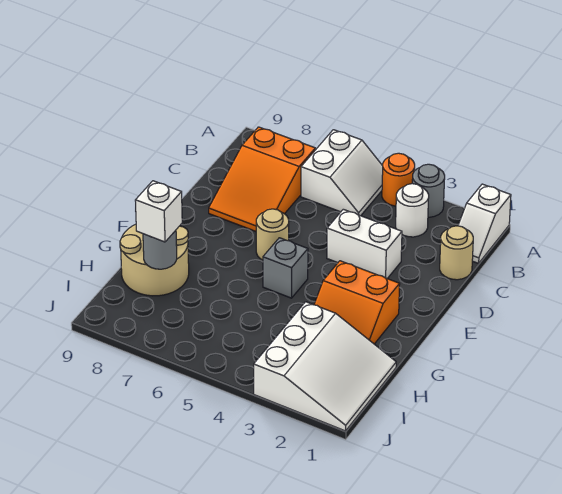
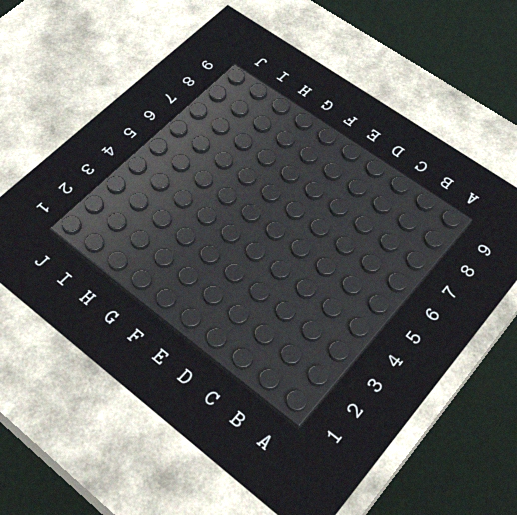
none -> white slope A1:B1 level 1 top A
none -> grey round brick A3 level 1
none -> orange round brick A4 level 1

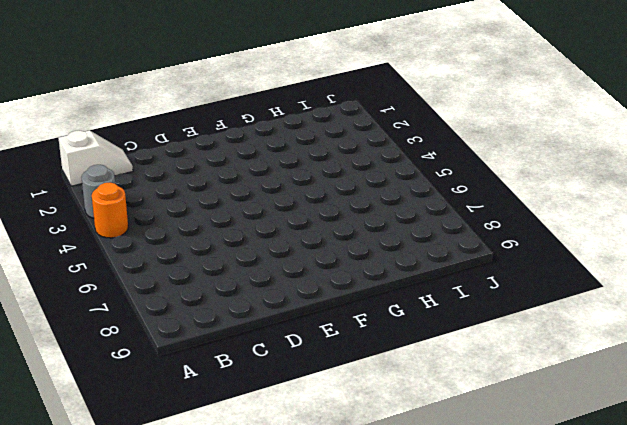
none -> white slope A5:B6 level 1 top 6
none -> white round brick B3 level 1
none -> orange slope B7:D8 level 1 top B

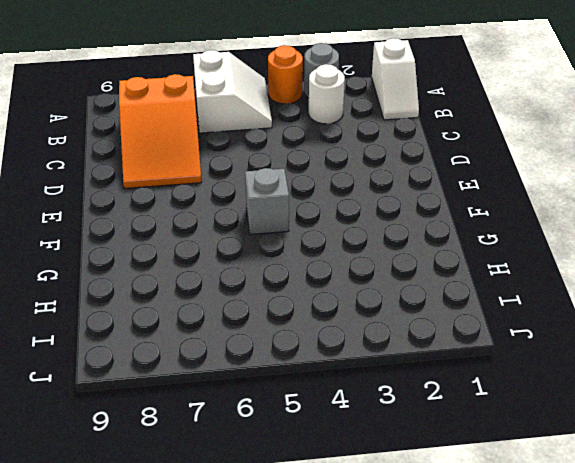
none -> tan round brick C1 level 1
none -> white brick D3:D4 level 1
none -> tan round brick E6 level 1

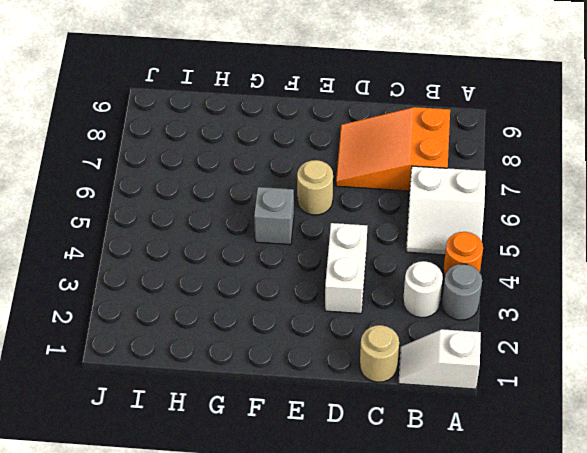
none -> orange slope F2:G3 level 1 top F
none -> tan round brick G8:H9 level 1
none -> white slope H1:J3 level 1 top 3

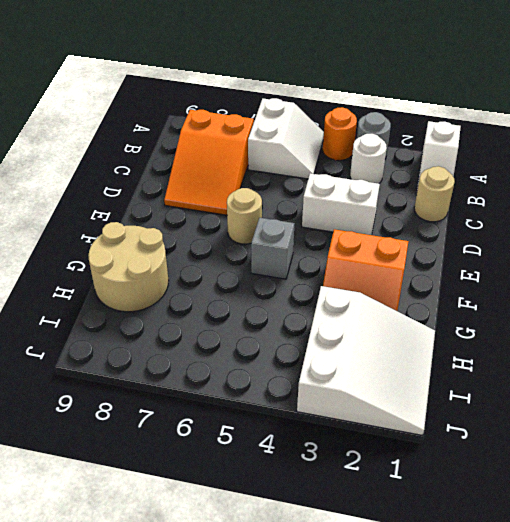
none -> grey round brick H8 level 2
none -> white brick H8 level 3

